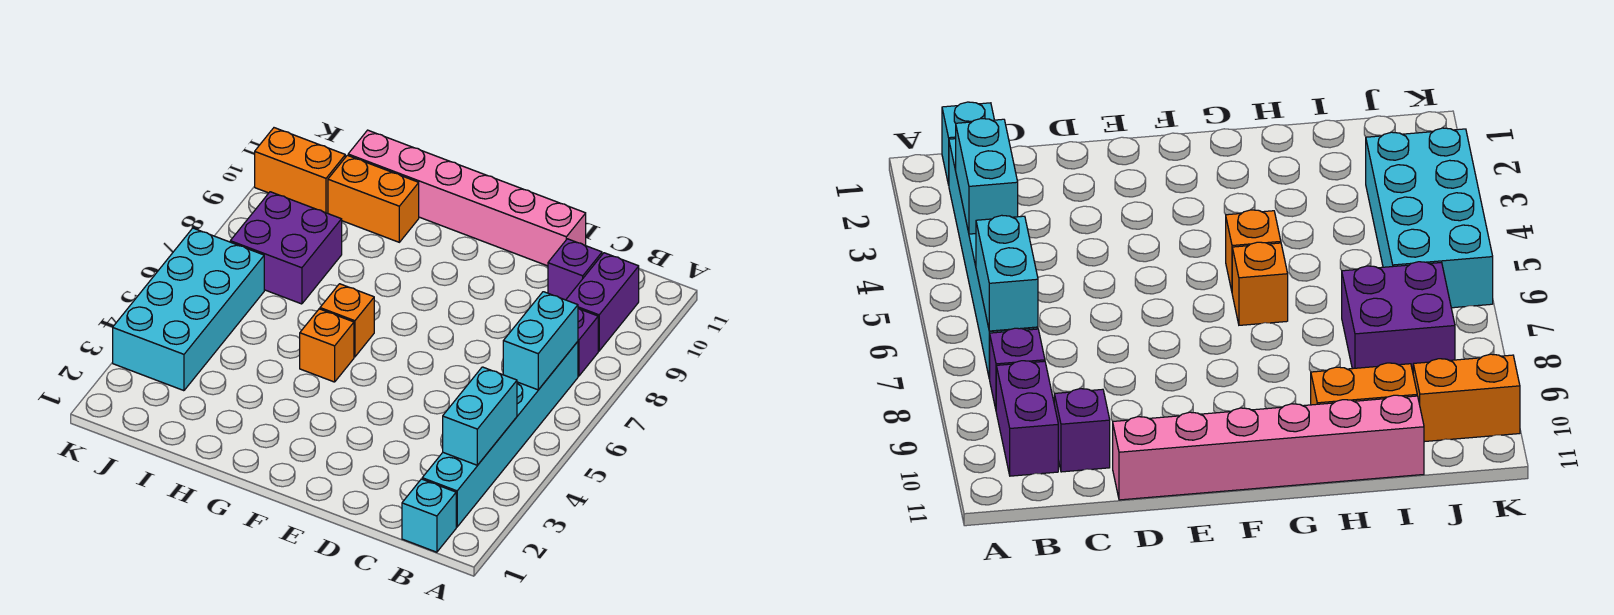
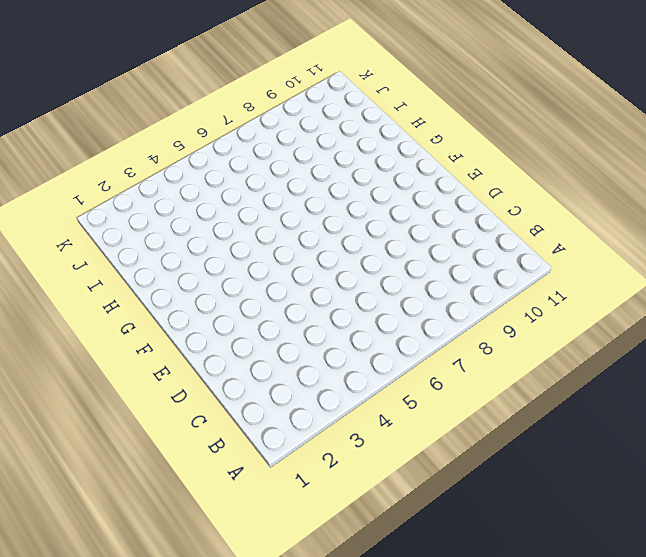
none -> cyan brick B1 level 1
none -> cyan brick B2:B7 level 1
none -> purple brick B8 level 1

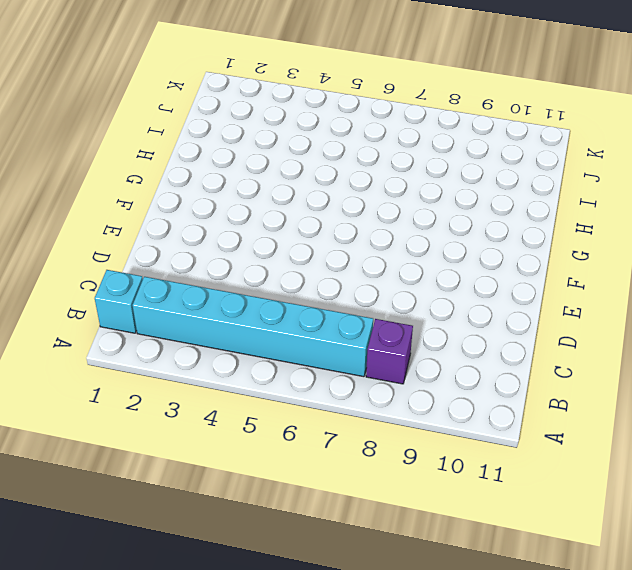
none -> purple brick B9:B10 level 1
none -> purple brick C10 level 1
none -> pink brick D11:I11 level 1

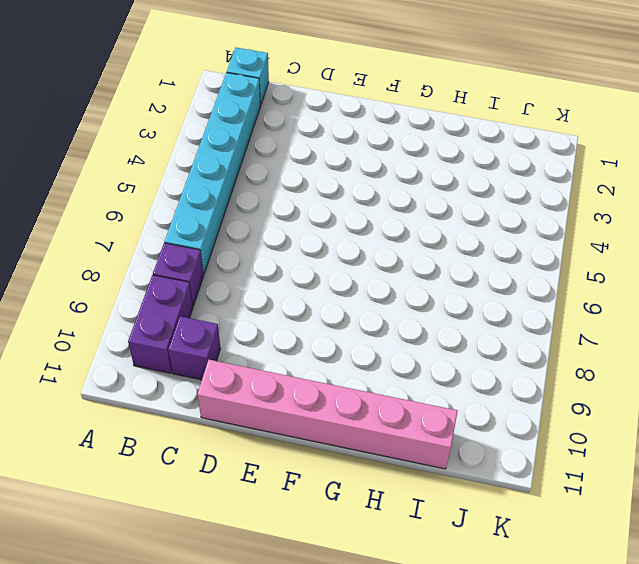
none -> orange brick G5 level 1
none -> orange brick G6 level 1
none -> orange brick H10:I10 level 1

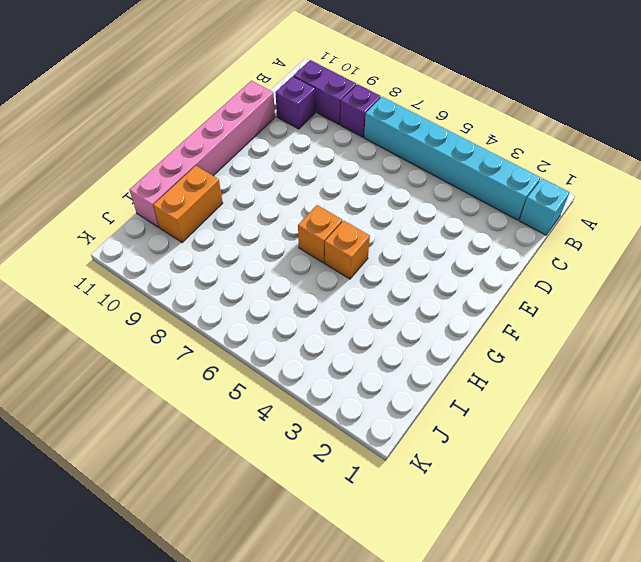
none -> purple brick I7:J8 level 1
none -> cyan brick J3:K6 level 1
none -> orange brick J10:K10 level 1

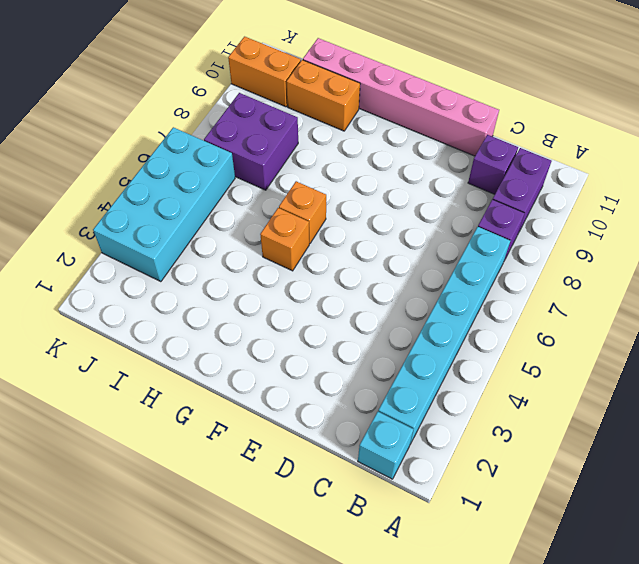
none -> cyan brick B3:B4 level 2
none -> cyan brick B6:B7 level 2

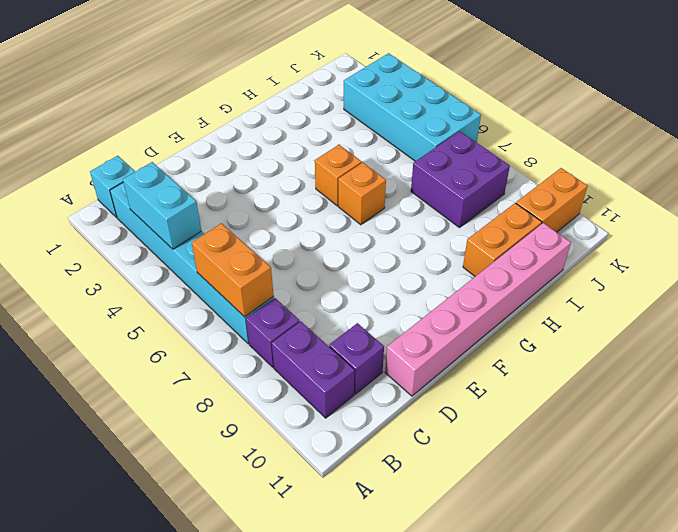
orange brick B6:B7 level 2 -> cyan brick B6:B7 level 2

